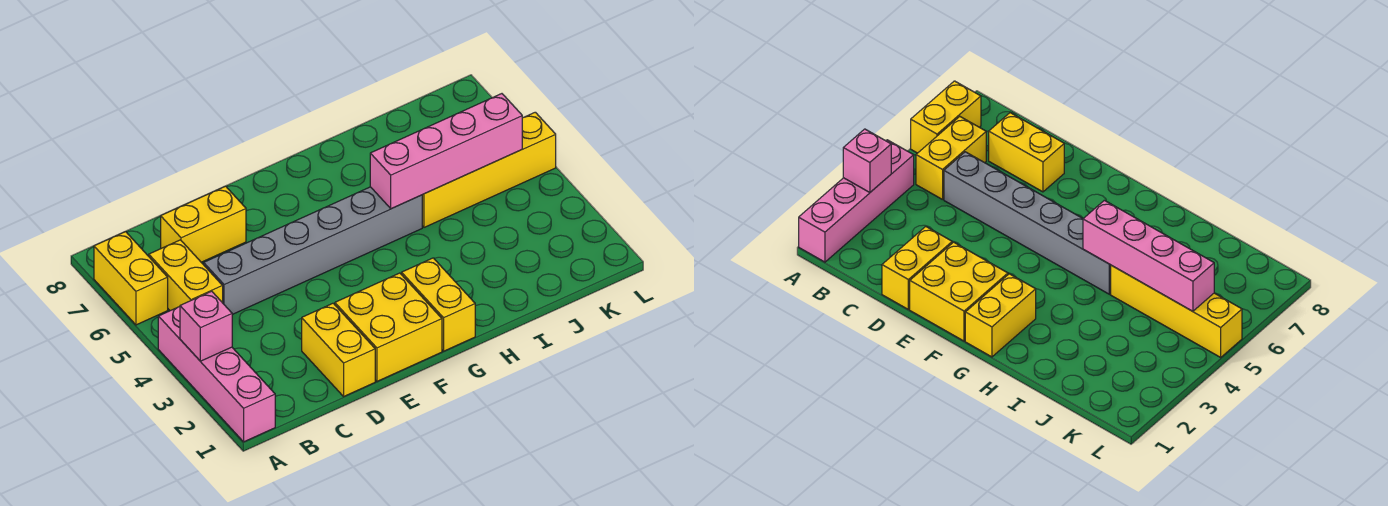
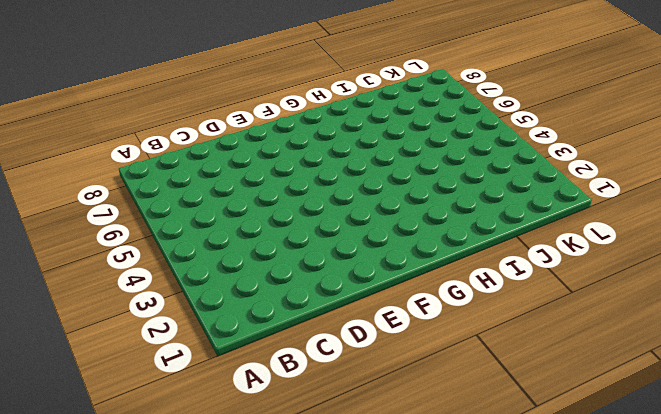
none -> pink brick A1:A4 level 1
none -> yellow brick A6:A7 level 1

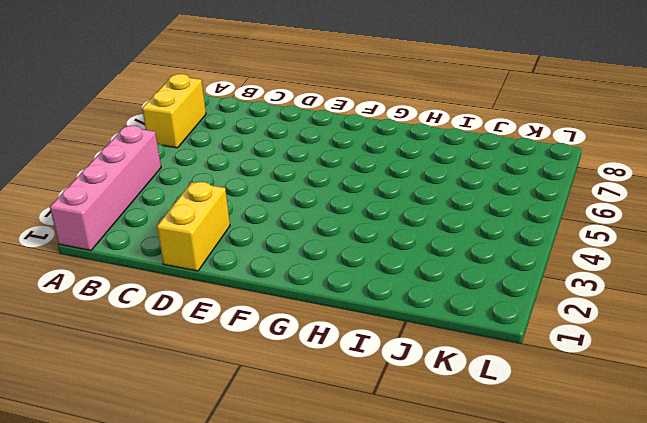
none -> yellow brick B5:B6 level 1
none -> grey brick C5:H5 level 1

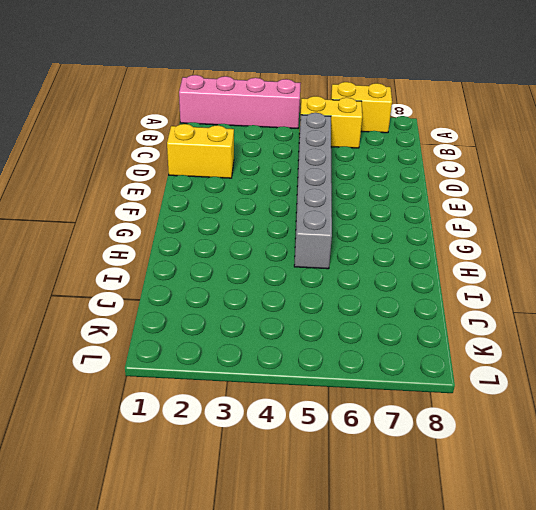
none -> yellow brick C7:D7 level 1
none -> yellow brick E1:F2 level 1

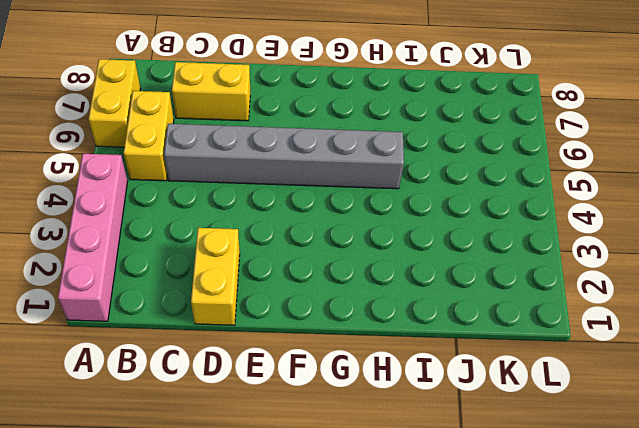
none -> yellow brick E1:F2 level 1
none -> yellow brick G1:G2 level 1

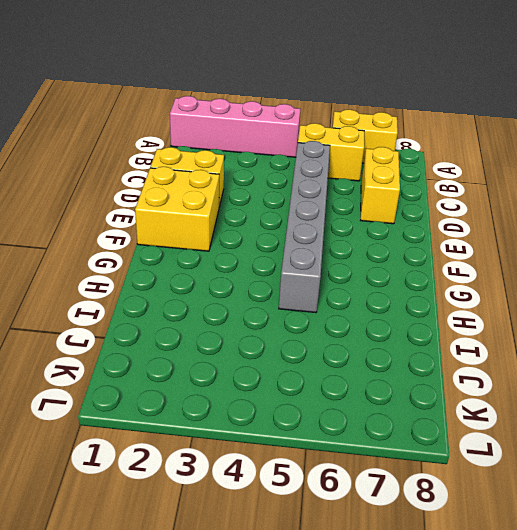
none -> yellow brick G1:G2 level 1
none -> yellow brick I5:L5 level 1

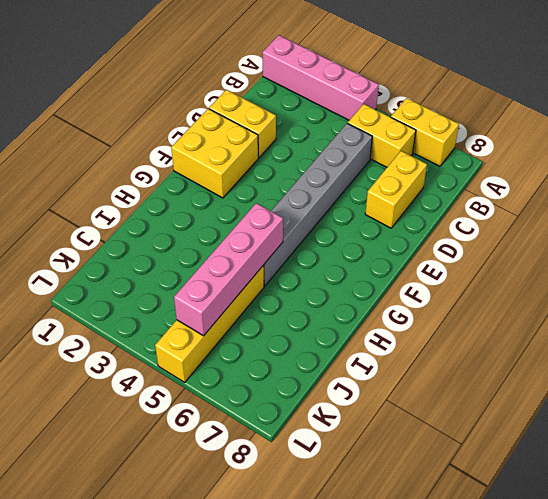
none -> yellow brick G1:G2 level 1
none -> pink brick A3 level 2

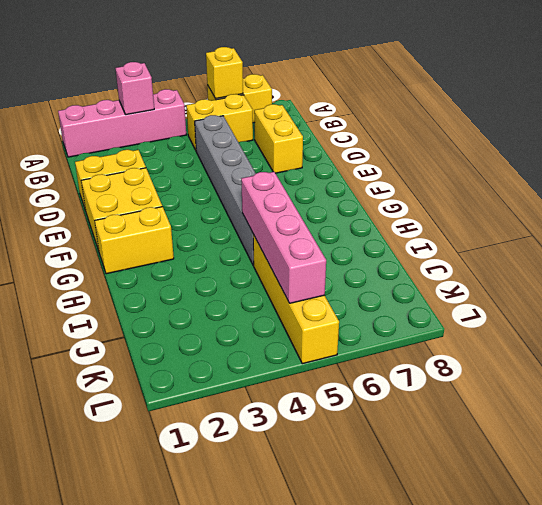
yellow brick A6 level 2 -> none

